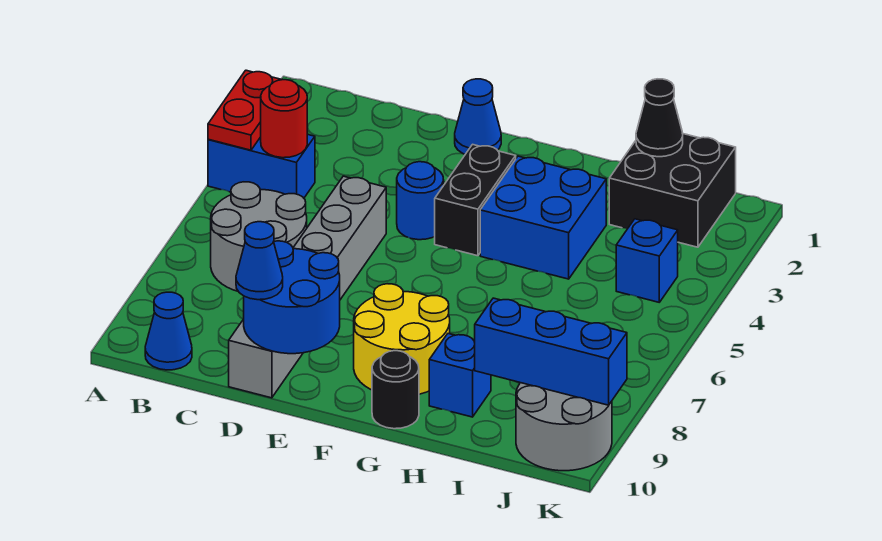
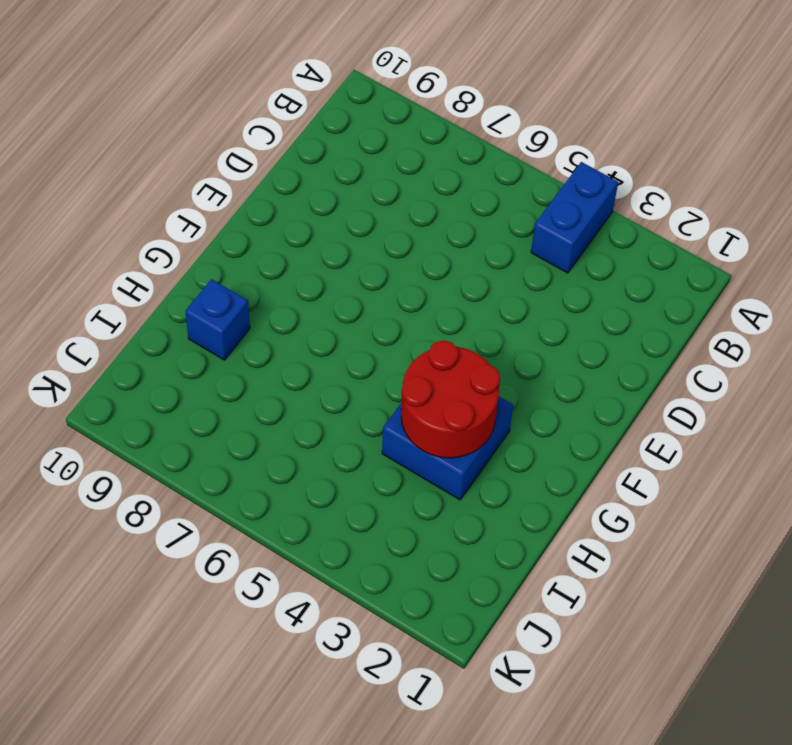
red round brick G3:H4 level 2 -> none
none -> grey round brick B6:C7 level 1
none -> blue cone B10 level 1
none -> grey brick D5:D10 level 1

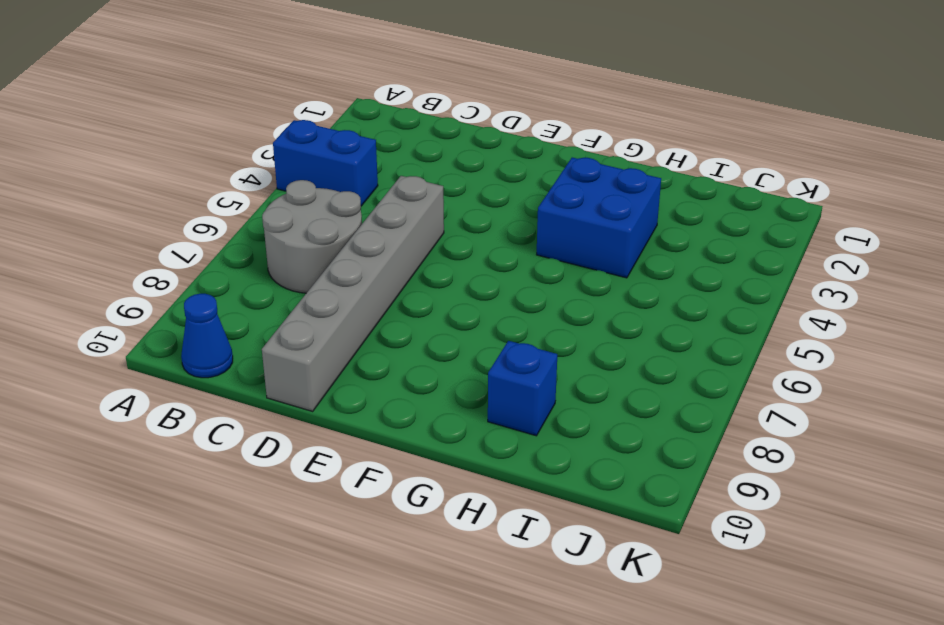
none -> blue cone E1 level 1
none -> blue round brick E4 level 1
none -> black brick F3:F4 level 1

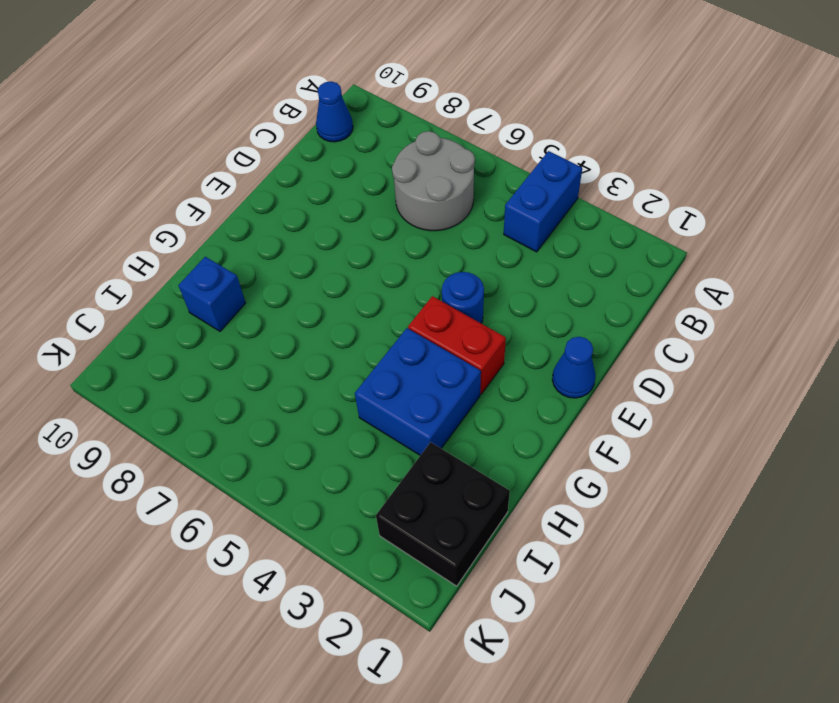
red brick F3:F4 level 1 -> black brick F3:F4 level 1
none -> grey brick D5:D10 level 1
none -> yellow round brick F8:G9 level 1
none -> black round brick G10 level 1

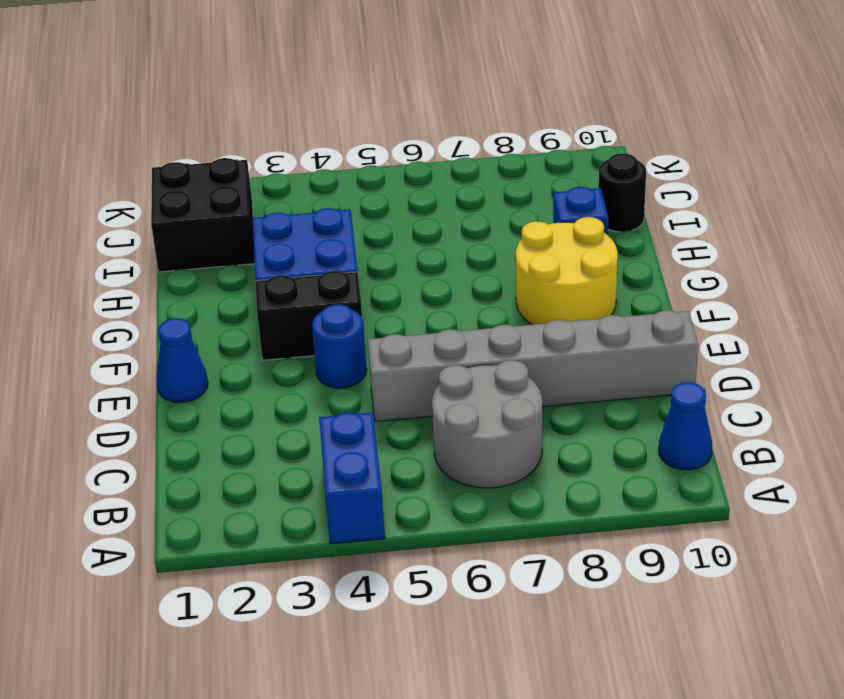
black round brick I10 level 1 -> black round brick G10 level 1
none -> blue brick J4 level 1
none -> grey round brick J9:K10 level 1
none -> red plate A3:A4 level 2

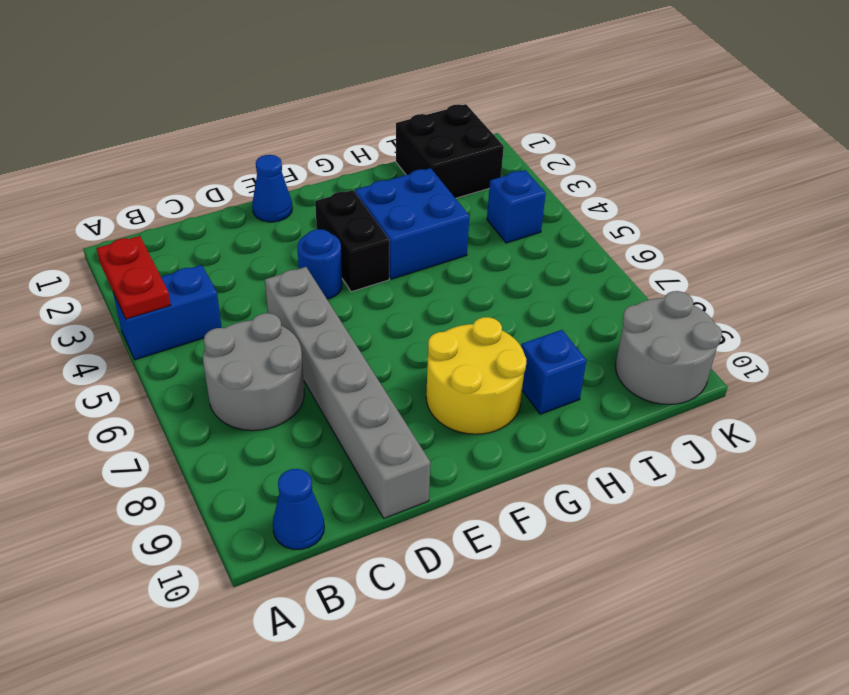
none -> black round brick G10 level 1
none -> red round brick B4 level 2
none -> blue round brick D9:E10 level 2

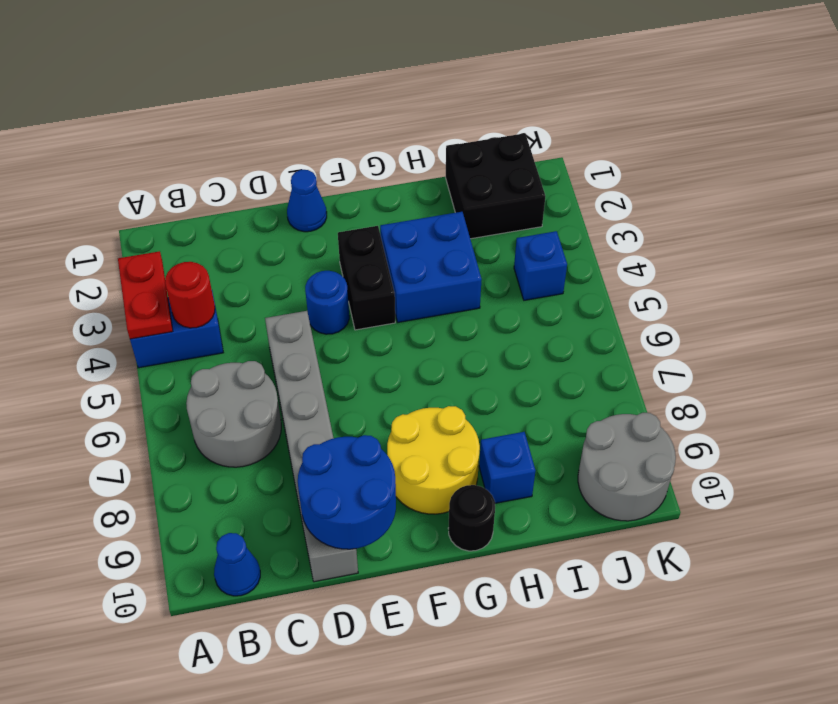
none -> black cone I1 level 2
none -> blue brick I9:K9 level 2
none -> blue cone D10 level 3

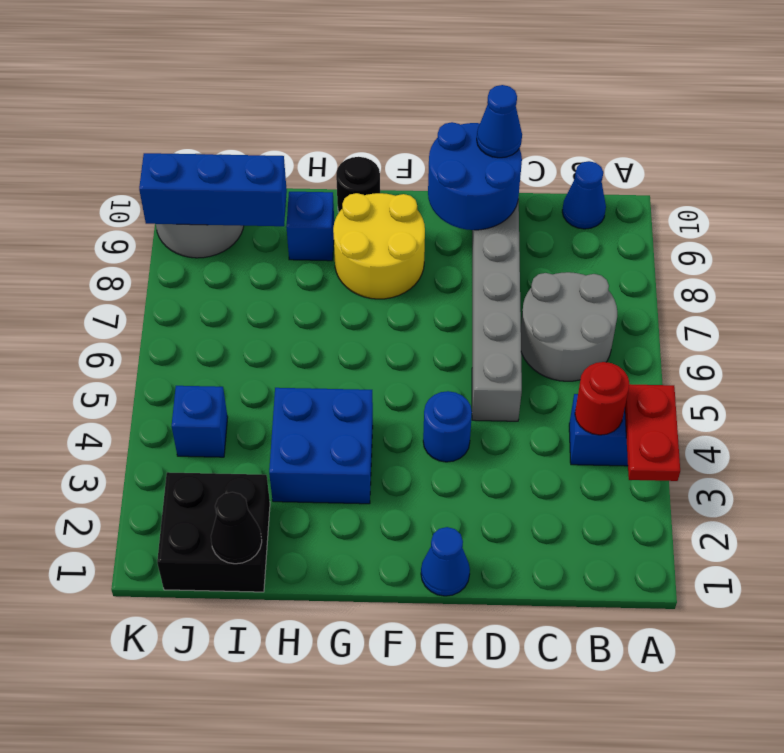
none -> black brick F3:F4 level 1

